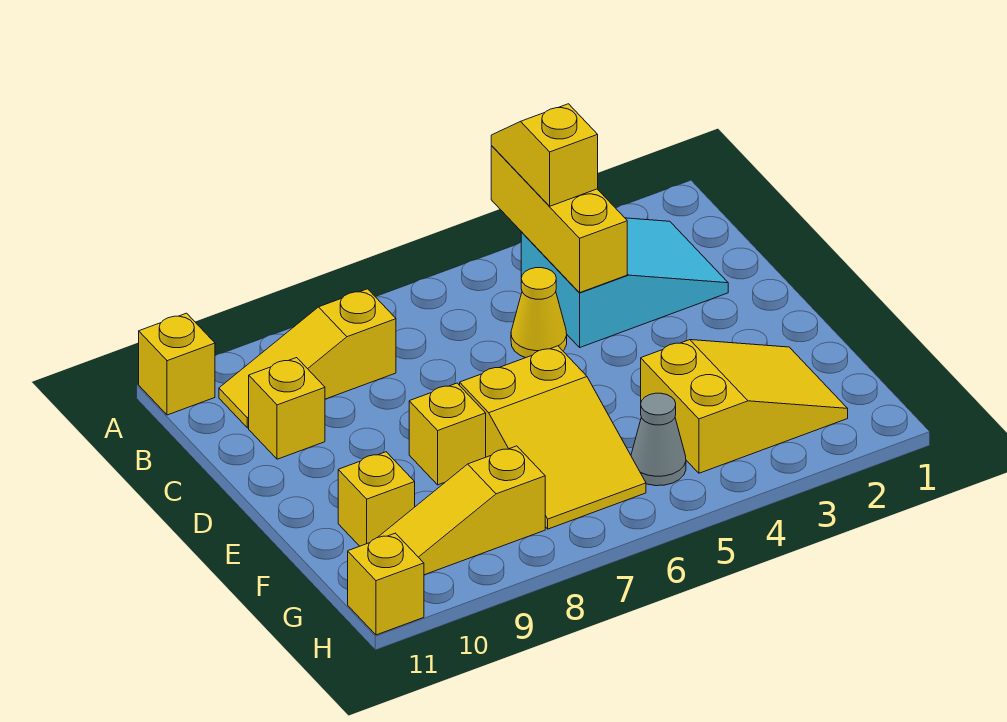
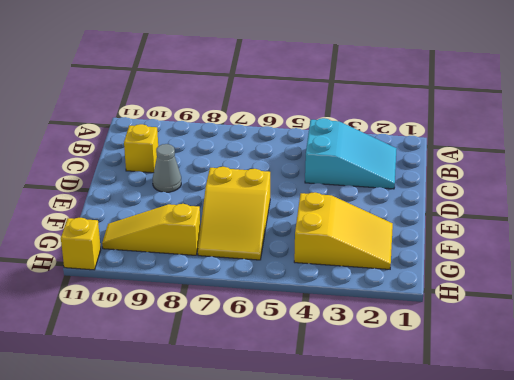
grey cone D9 level 1 -> grey cone G5 level 1
none -> yellow brick A11 level 1
none -> yellow slope B8:B10 level 1 top 8
none -> yellow cone C5 level 1

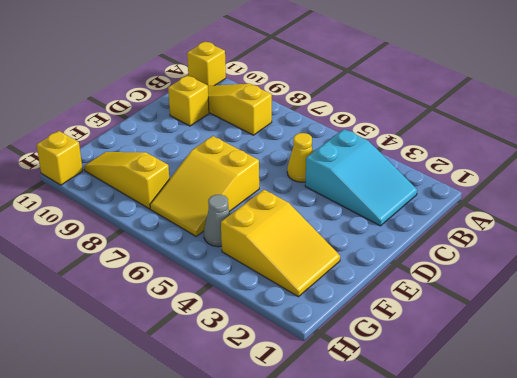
none -> yellow brick E8 level 1
none -> yellow brick F10 level 1
none -> yellow brick A4:C4 level 2

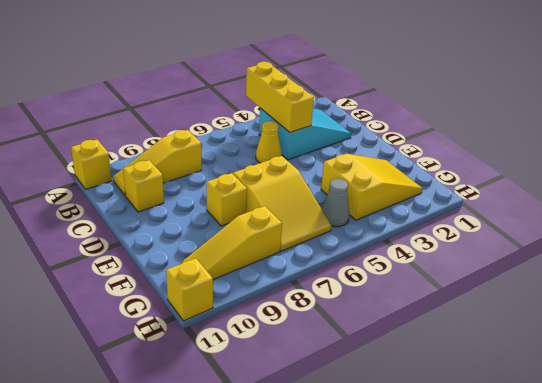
none -> yellow brick F10 level 1
none -> yellow slope A4:B4 level 3 top B

